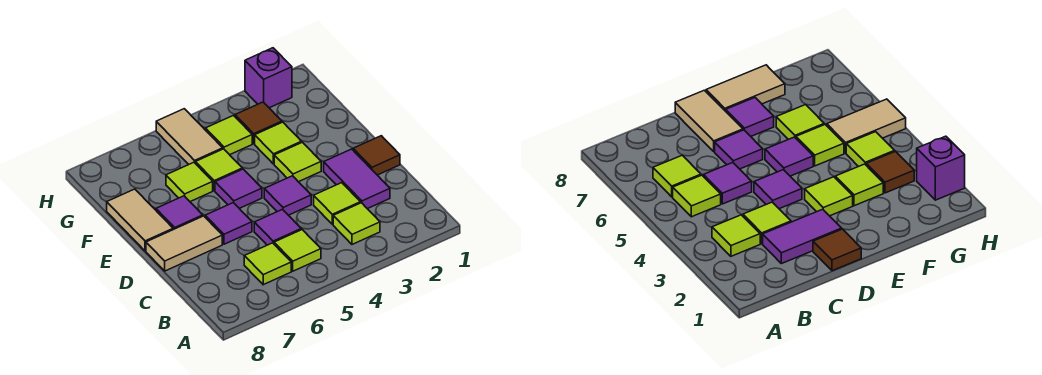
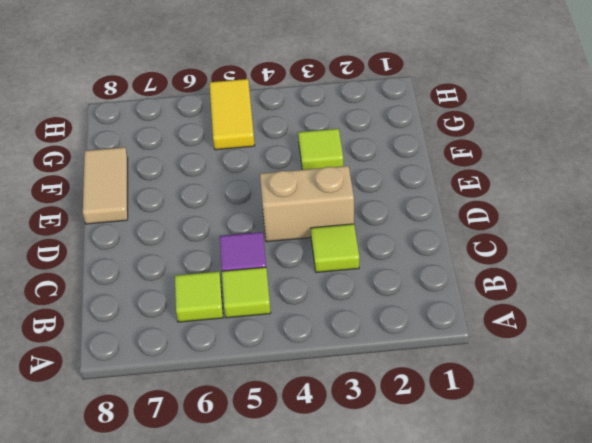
tan brick D3:D4 level 1 -> purple tile D4 level 1
yellow tile G5:H5 level 1 -> tan tile G5:H5 level 1
none -> lime tile B3 level 1
none -> purple tile C2:D2 level 1
none -> brown tile D1 level 1

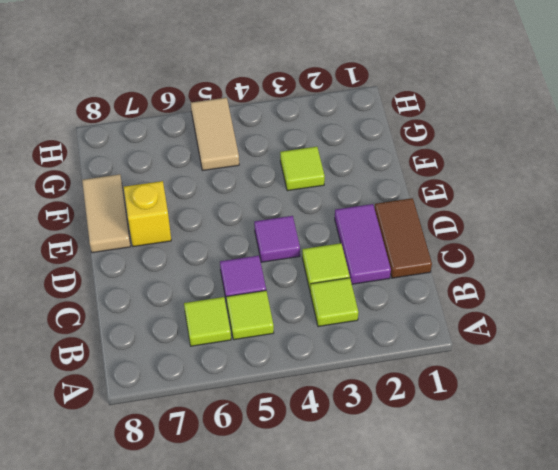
brown tile C1:D1 level 1 -> brown tile D1 level 1
yellow brick E7 level 1 -> purple tile E7 level 1
none -> purple tile D6 level 1
none -> tan tile D7:D8 level 1
none -> lime tile E3 level 1

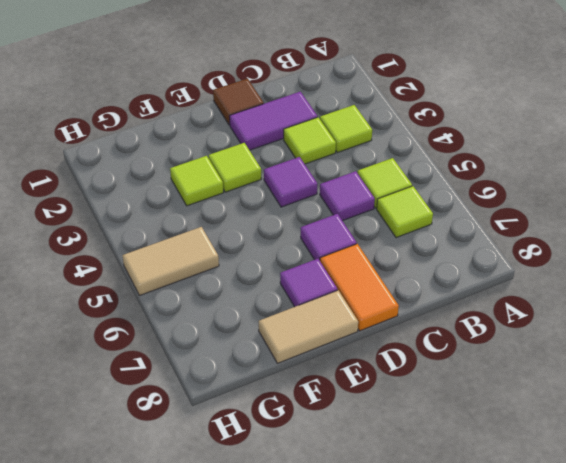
orange tile D7:D8 level 1 -> tan tile D7:D8 level 1
none -> purple tile E5 level 1
none -> lime tile F5 level 1
none -> lime tile F6 level 1

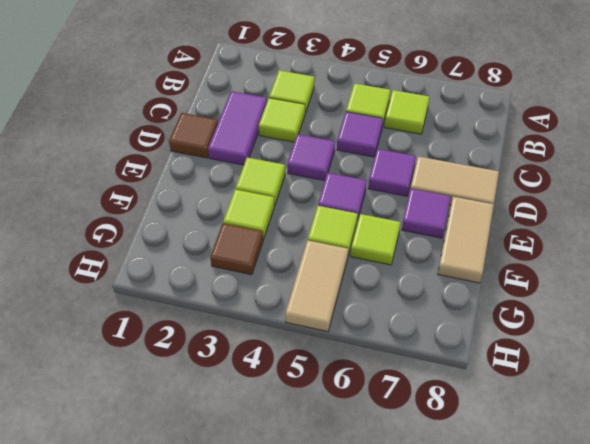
none -> lime tile G4 level 1
none -> purple brick H2 level 1

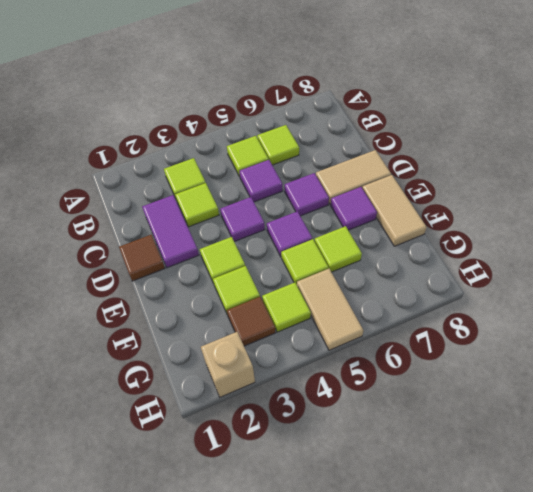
tan brick H2 level 1 -> purple brick H2 level 1

